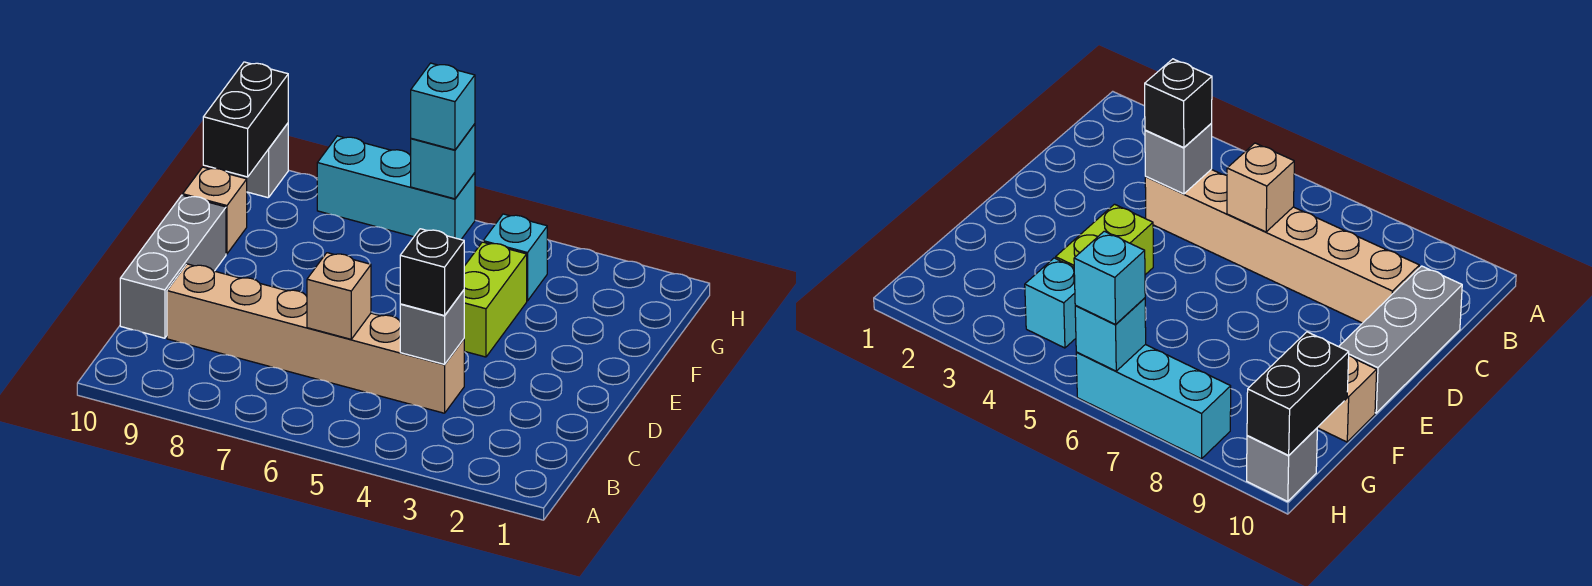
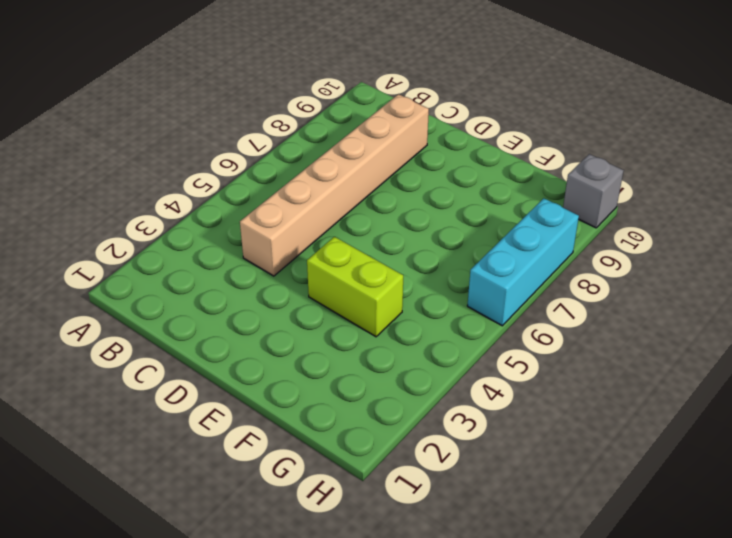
none -> grey brick C10:E10 level 1
none -> tan brick F10 level 1
none -> cyan brick G4 level 1

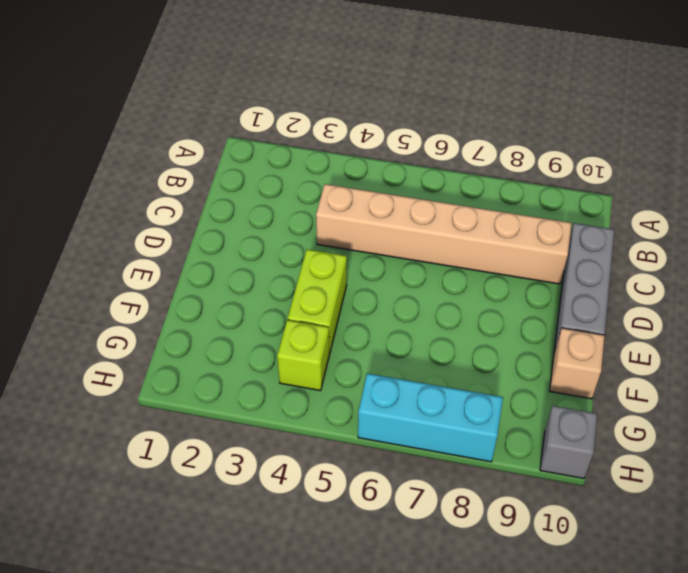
lime brick G4 level 1 -> cyan brick G4 level 1
none -> grey brick C4 level 2
none -> tan brick C6 level 2
none -> black brick G10:H10 level 2

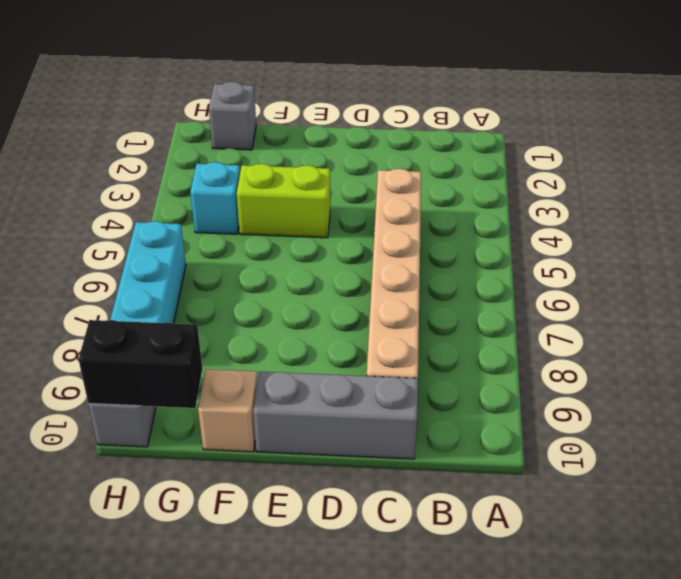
grey brick G1 level 1 -> grey brick C4 level 2
none -> tan brick C6 level 2
none -> cyan brick H6 level 2
none -> black brick C4 level 3

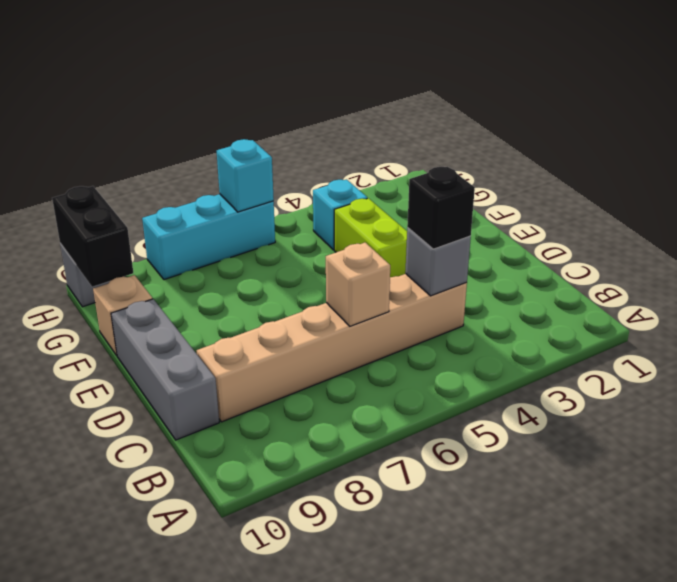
none -> cyan brick H6 level 3

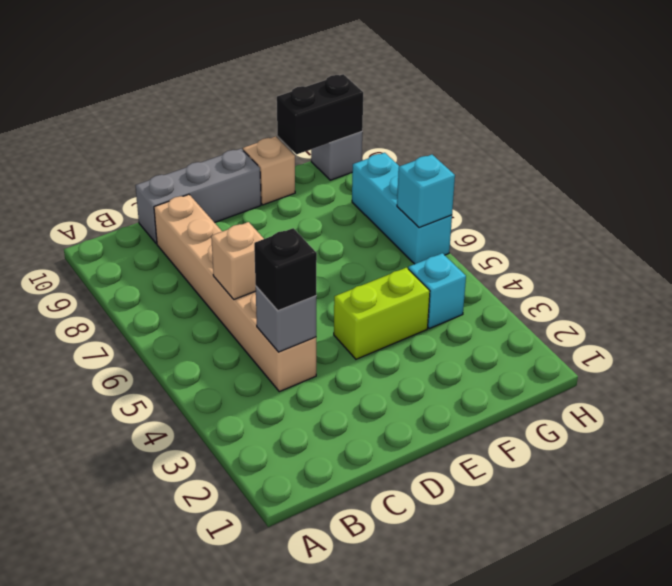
none -> cyan brick H6 level 3

